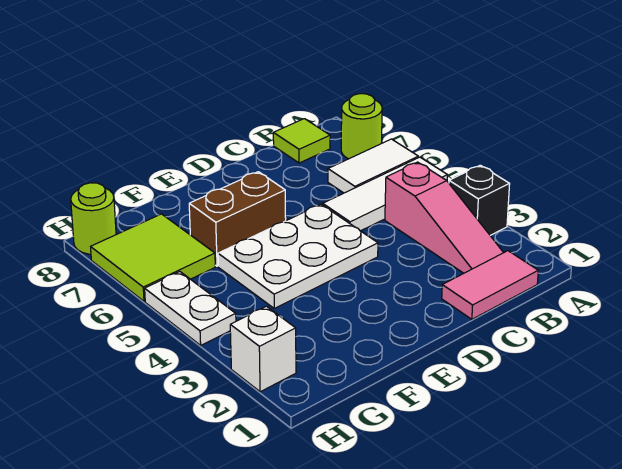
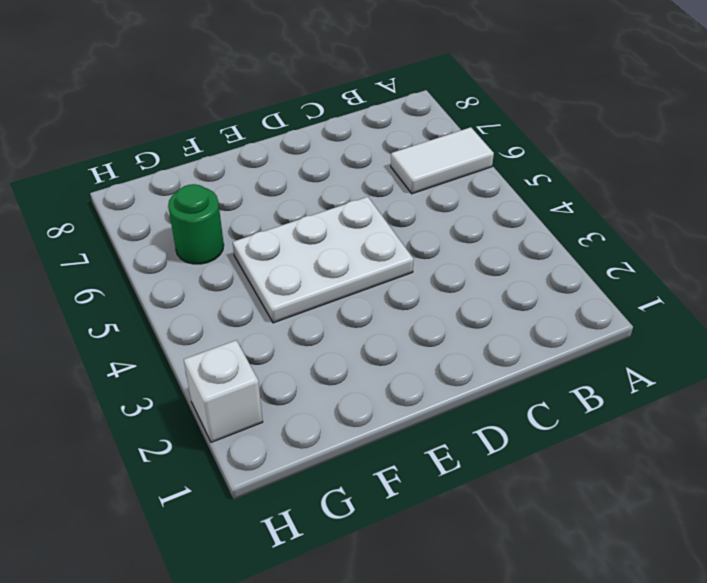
green round brick G6 level 1 -> lime tile G6:H7 level 1
none -> black brick A3 level 1
none -> white tile A5:C5 level 1
none -> lime round brick A7 level 1

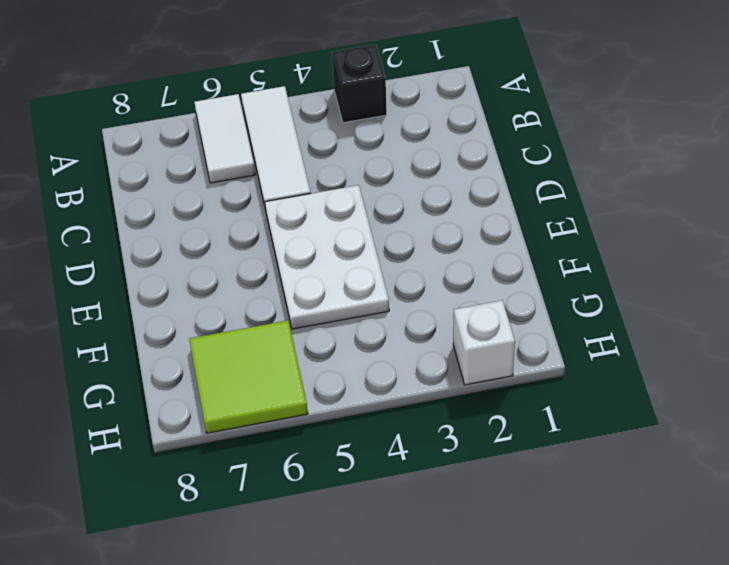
none -> lime round brick A7 level 1
none -> pink tile B1:C1 level 1
none -> pink slope B2:B4 level 1 top 4

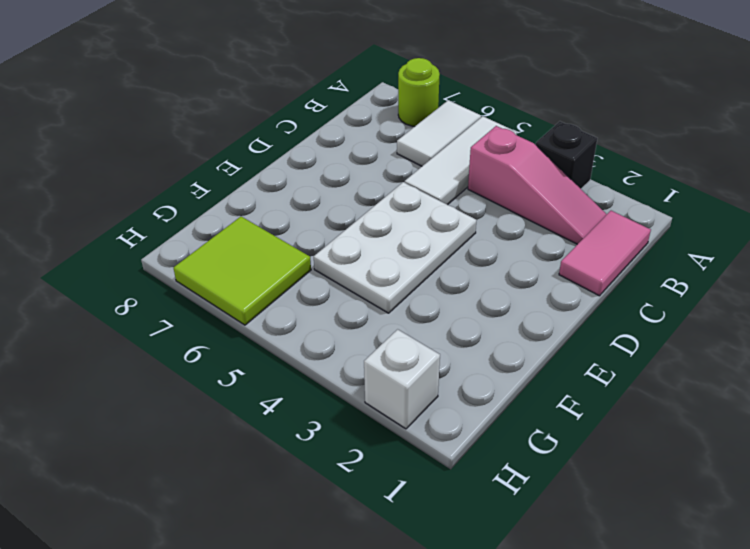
none -> lime tile B8 level 1
none -> brown brick E6:F6 level 1
none -> white plate H4:H5 level 1

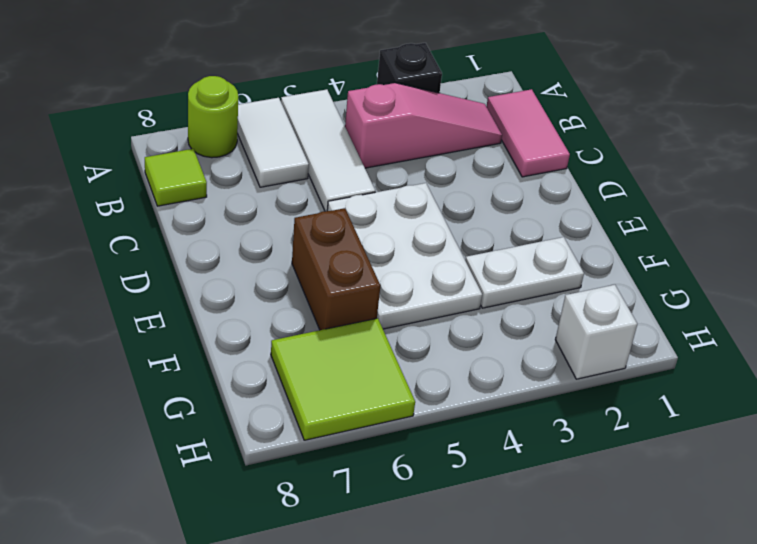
white plate F2:F3 level 1 -> white plate H4:H5 level 1
none -> lime round brick H8 level 1

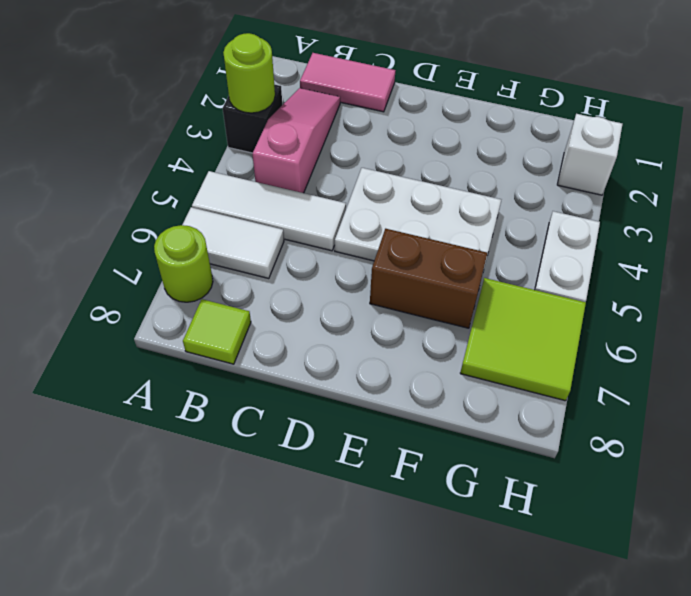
lime round brick A3 level 2 -> lime round brick H8 level 1

